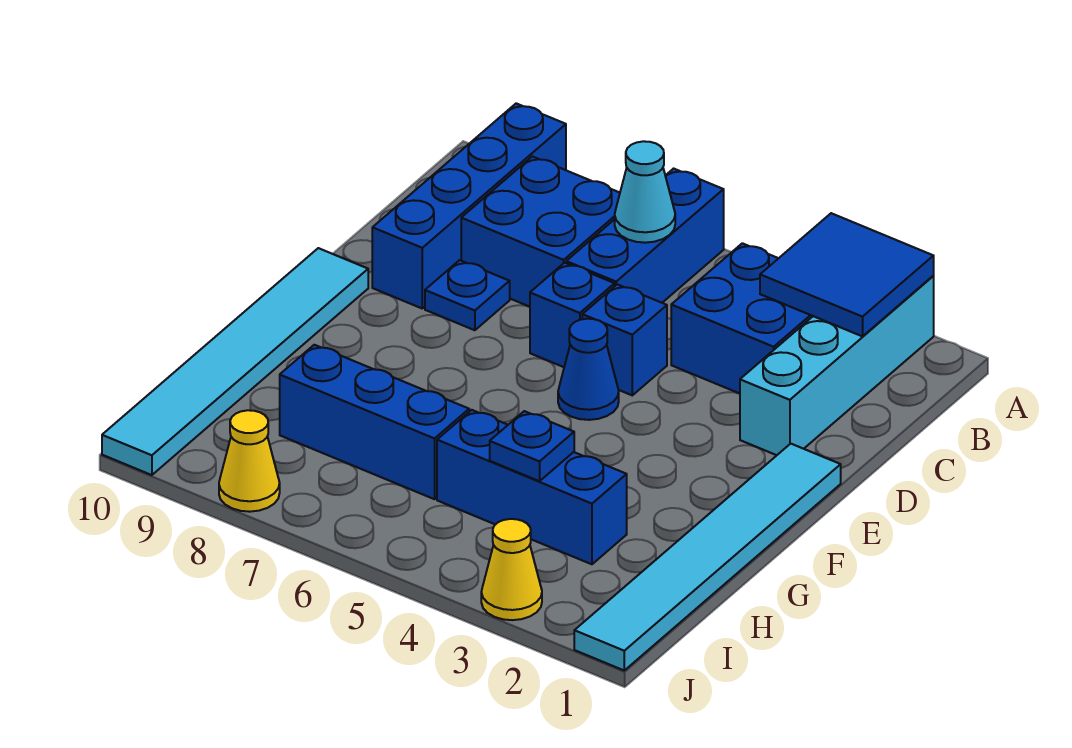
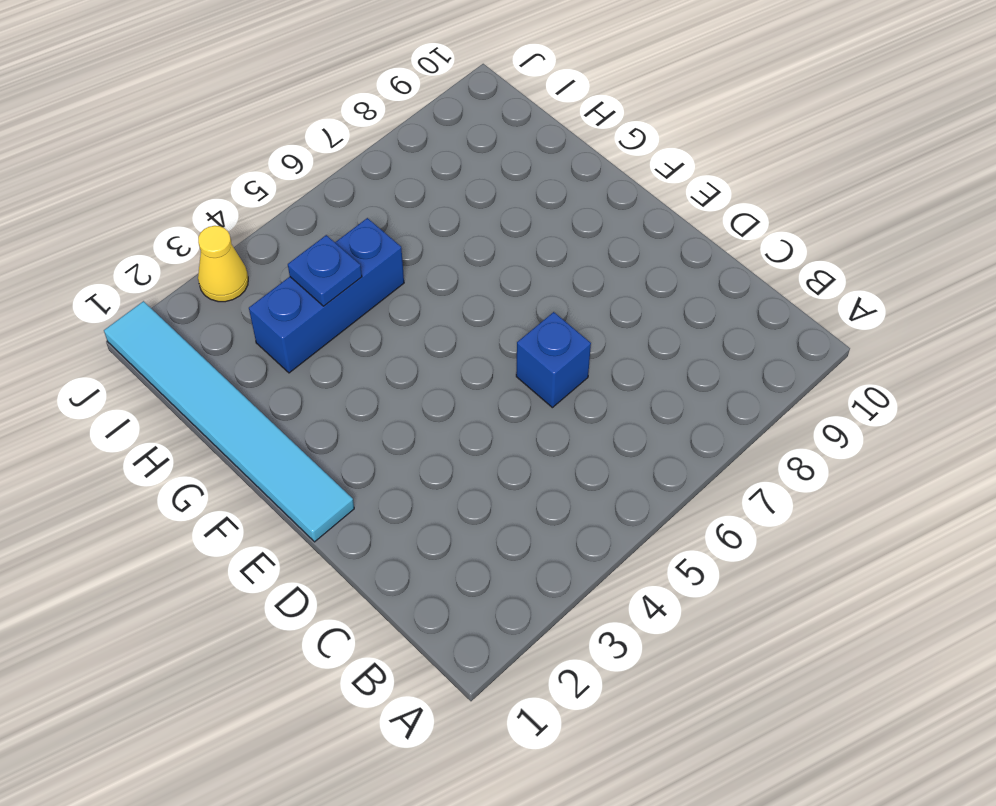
none -> cyan brick A2:D2 level 1
none -> blue brick A6:C6 level 1
none -> blue brick A9:D9 level 1

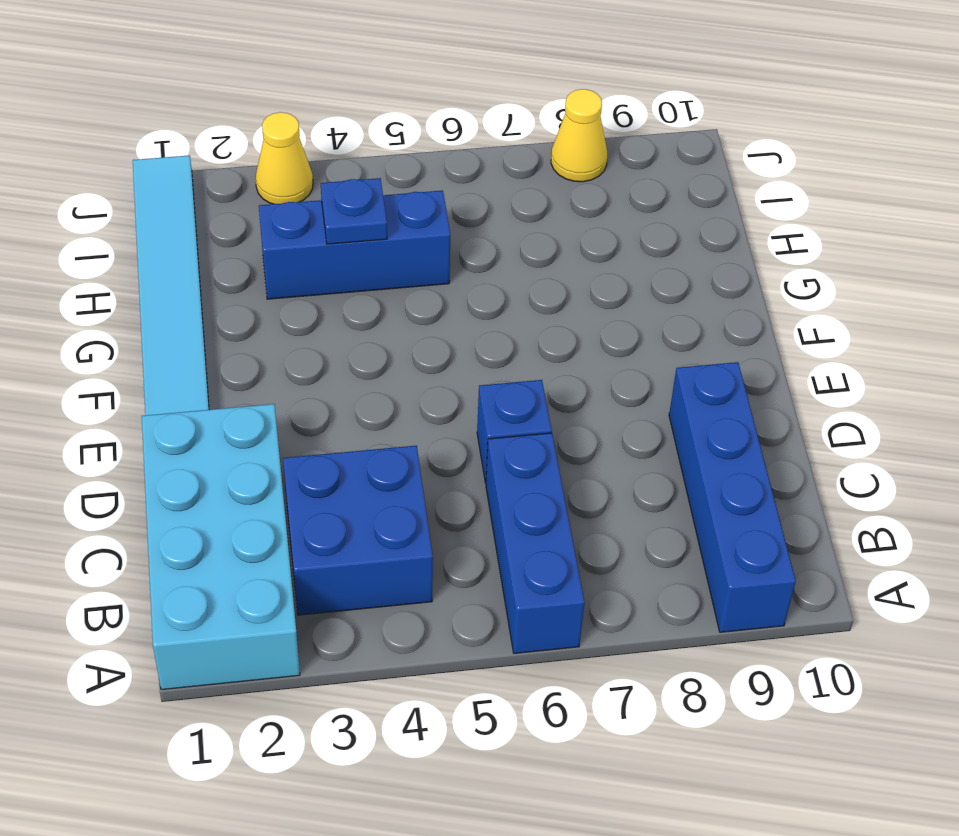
cyan brick A1:D2 level 1 -> cyan brick A2:D2 level 1
none -> blue brick B7:C8 level 1
none -> blue brick D5 level 1
none -> blue plate D8 level 1

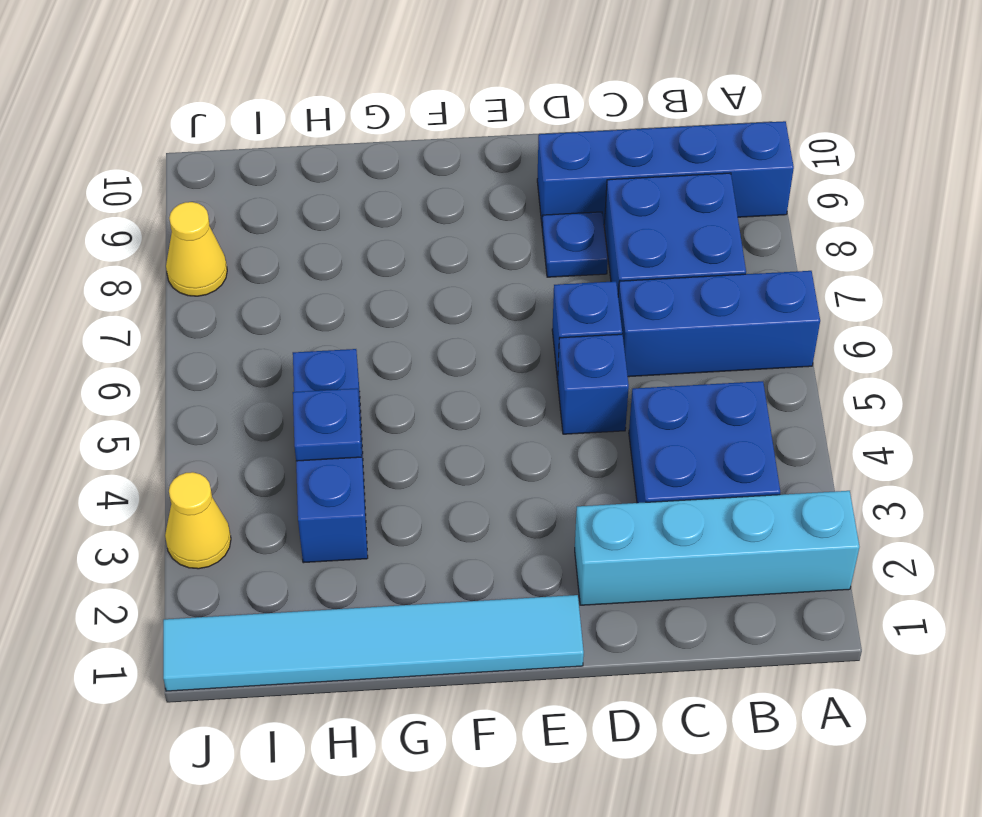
none -> blue cone E5 level 1
none -> cyan tile E10:J10 level 1
none -> blue brick H6:H8 level 1

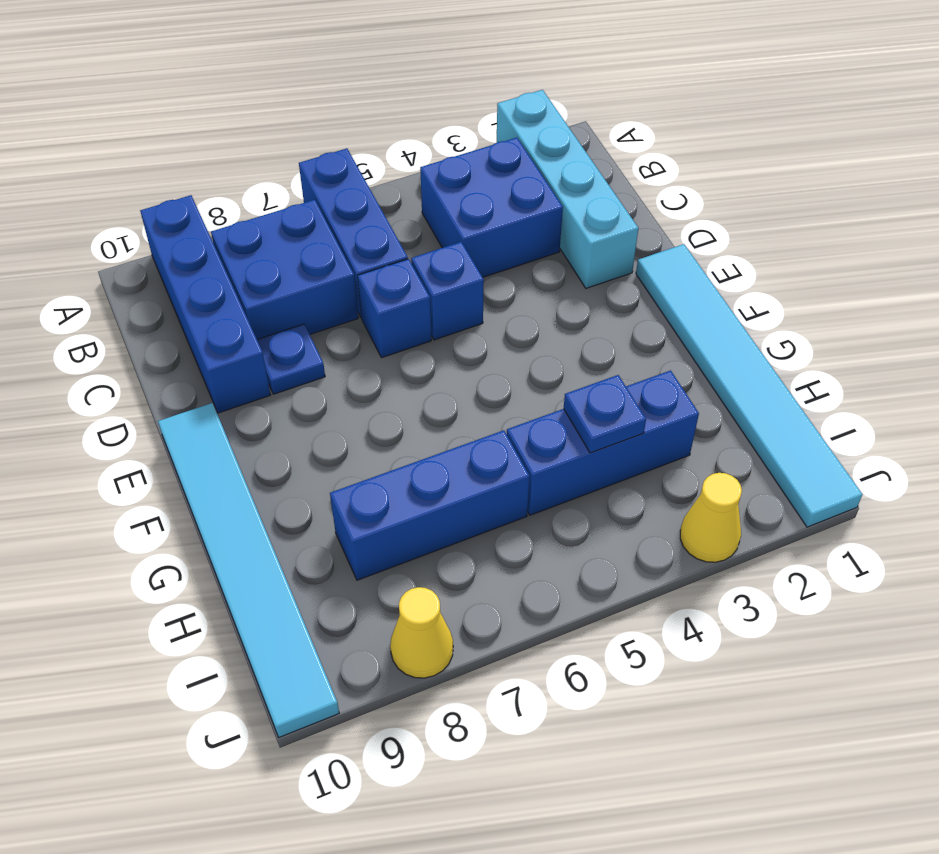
none -> blue cone E5 level 1
none -> blue tile A2:B3 level 2
none -> cyan cone B6 level 2

